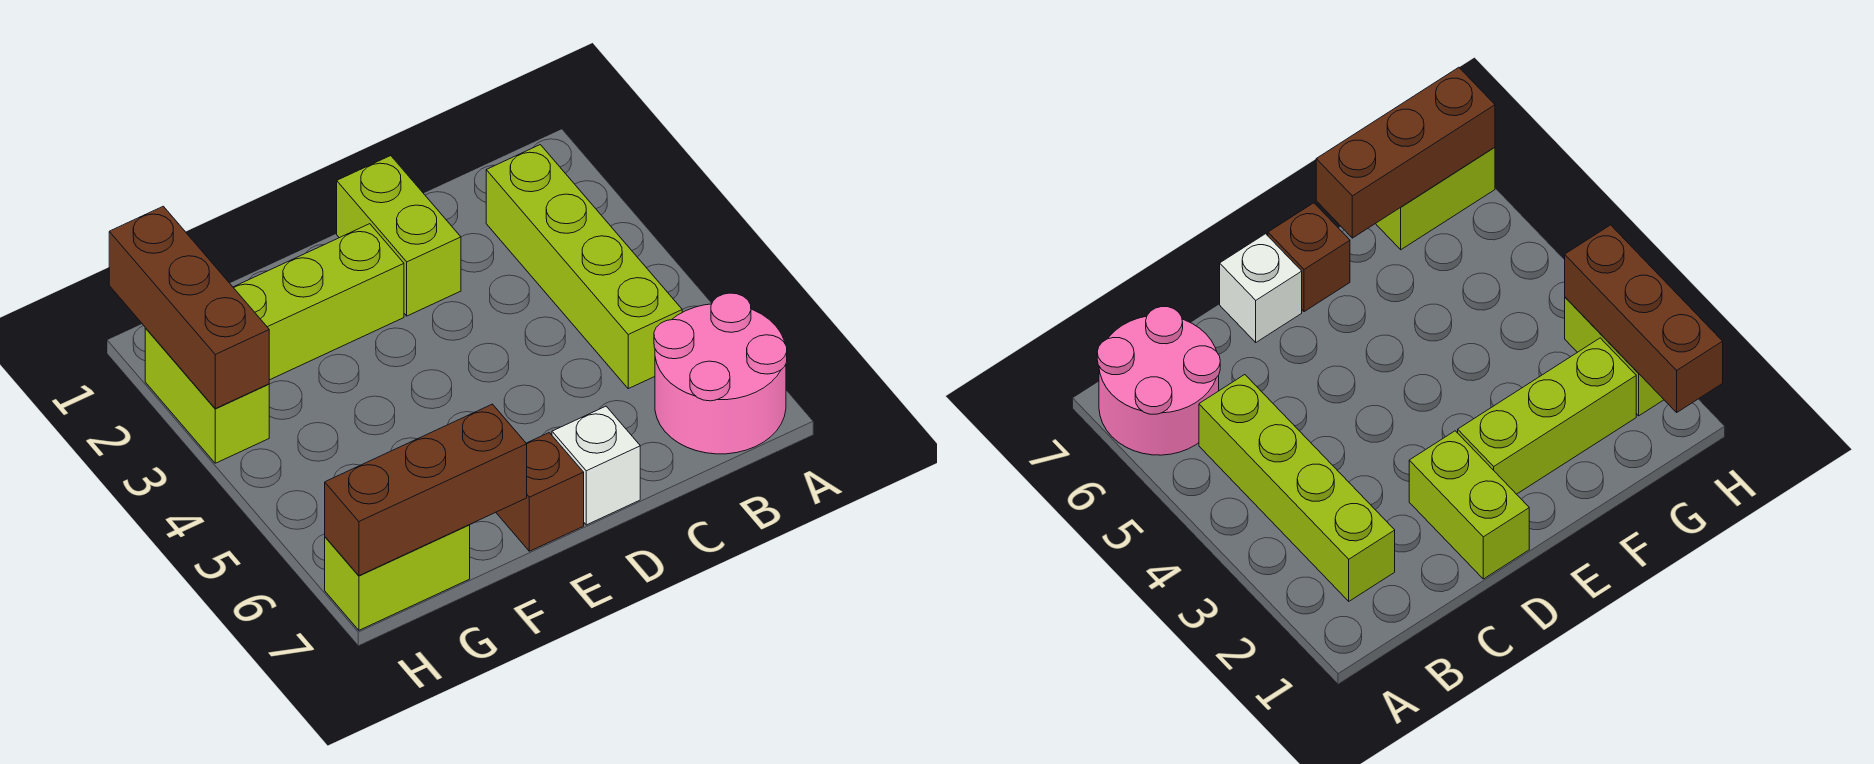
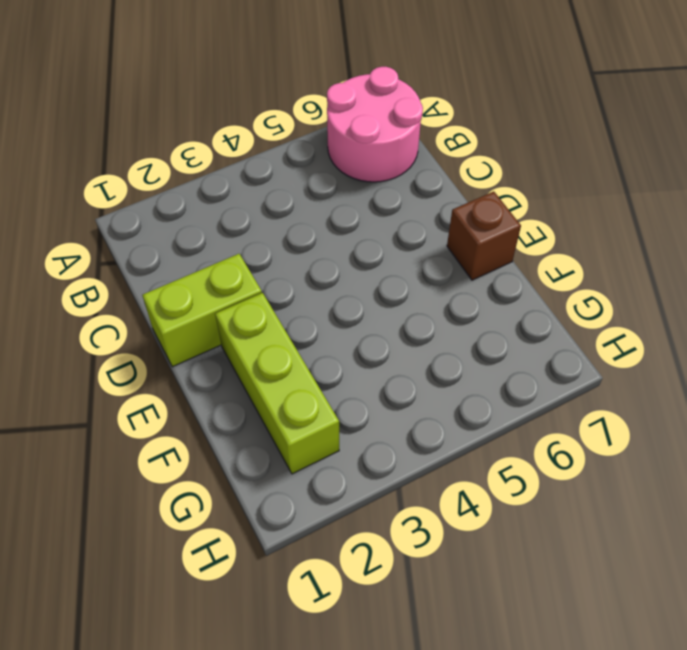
none -> lime brick B2:B5 level 1
none -> white brick D7 level 1

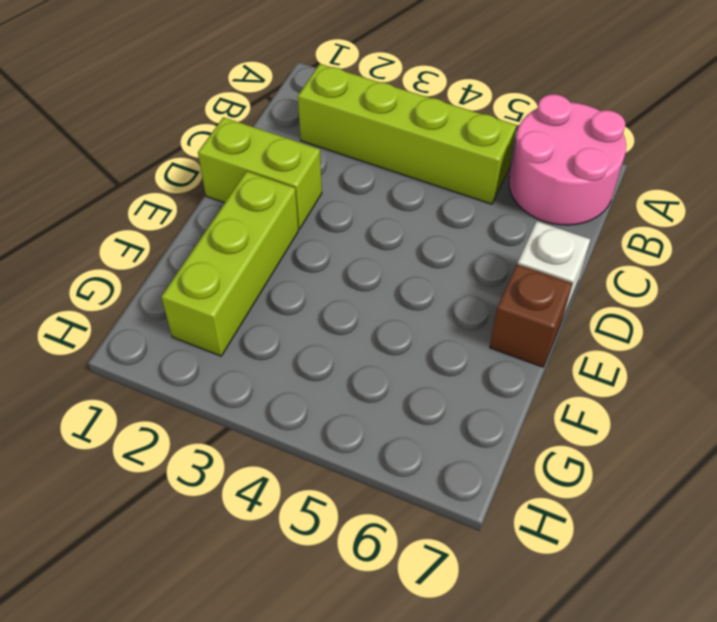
none -> lime brick G7:H7 level 1
none -> lime brick H2:H3 level 1

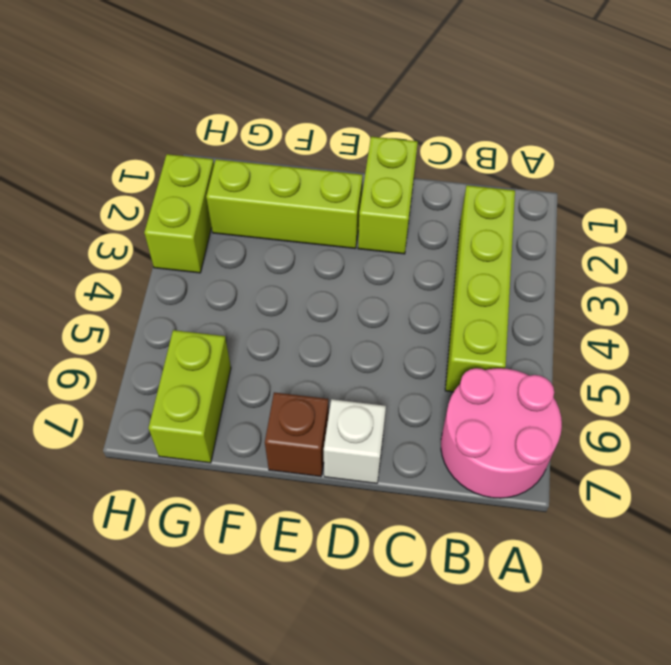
lime brick G6:G7 level 1 -> lime brick G7:H7 level 1
none -> brown brick F7:H7 level 2
none -> brown brick H1:H3 level 2

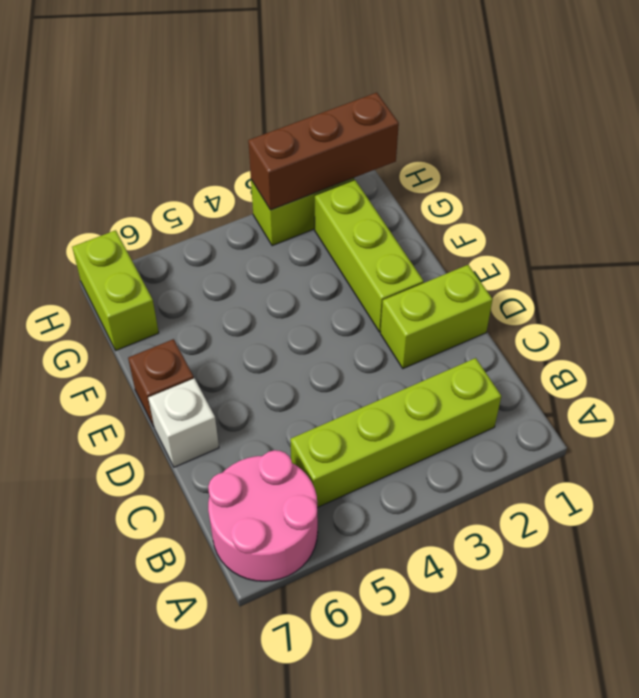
none -> brown brick F7:H7 level 2

